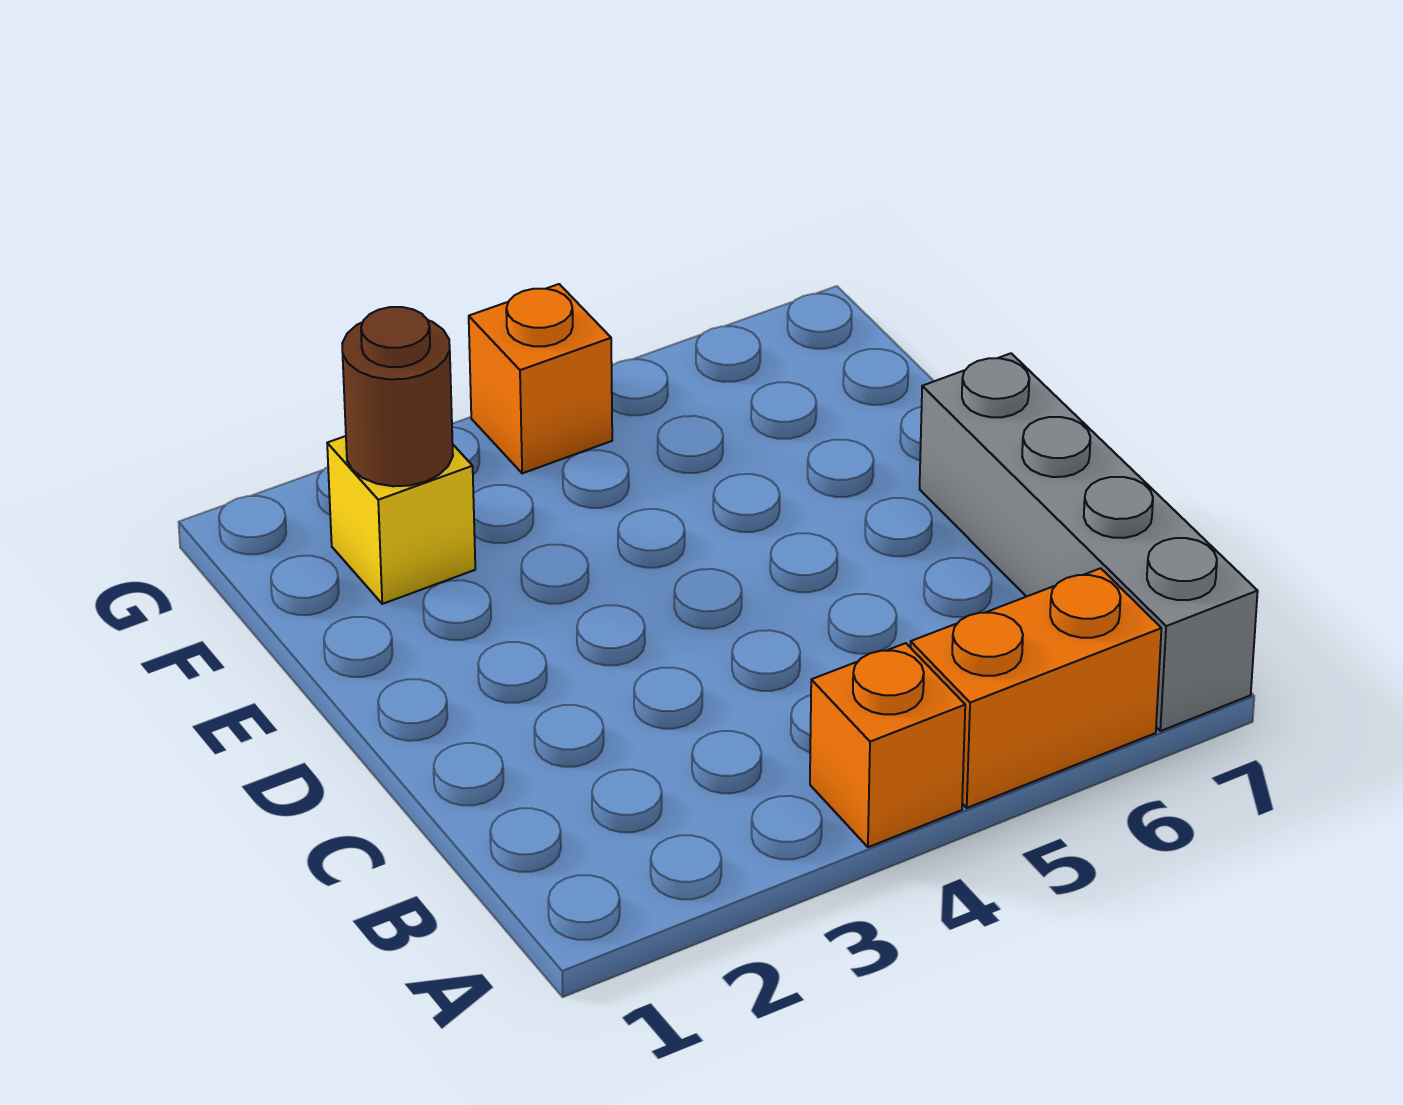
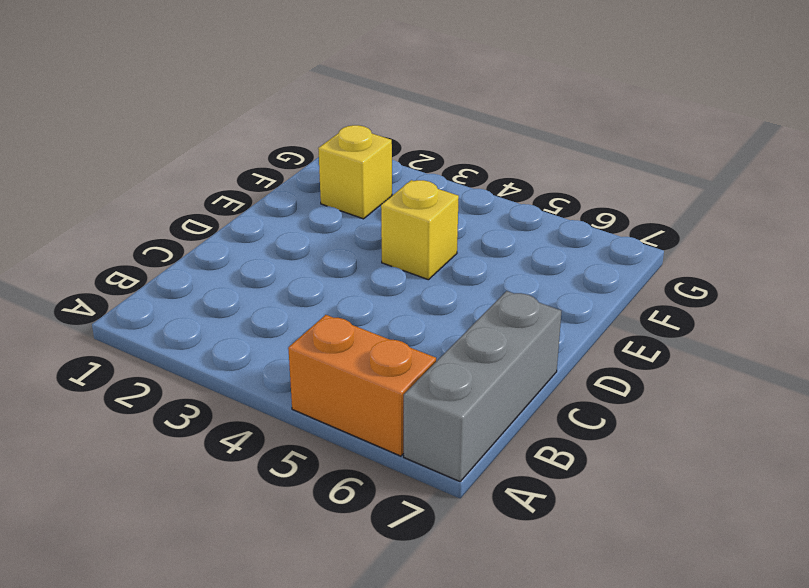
grey brick A7:C7 level 1 -> grey brick A7:D7 level 1
yellow brick E4 level 1 -> none
none -> orange brick A4 level 1
none -> orange brick G4 level 1

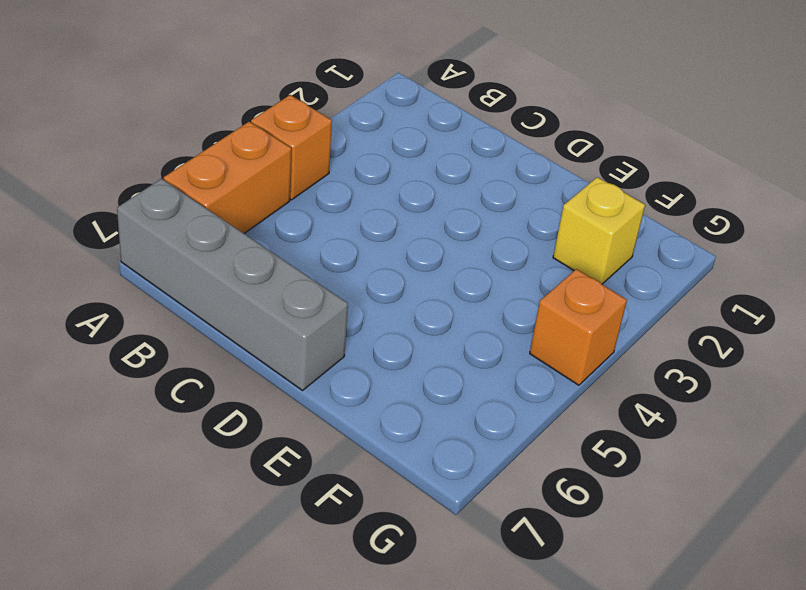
none -> brown round brick F2 level 2

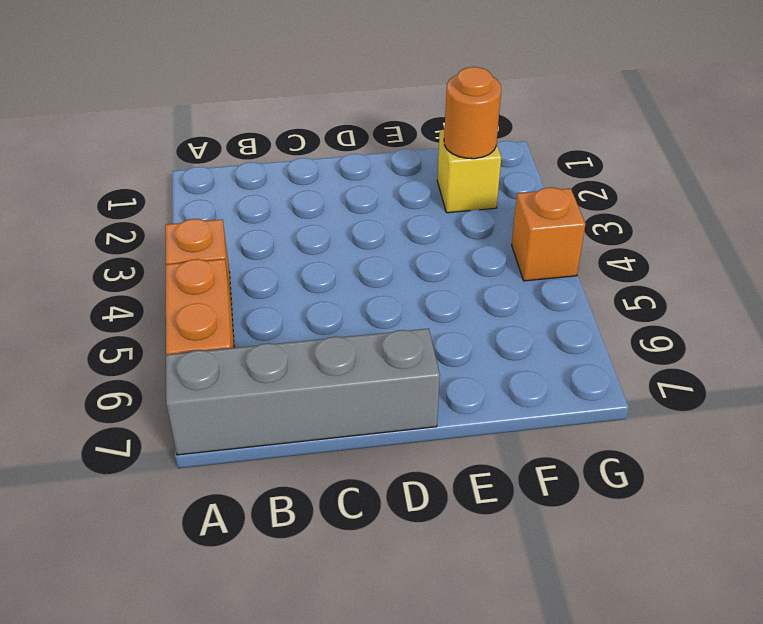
orange round brick F2 level 2 -> brown round brick F2 level 2

